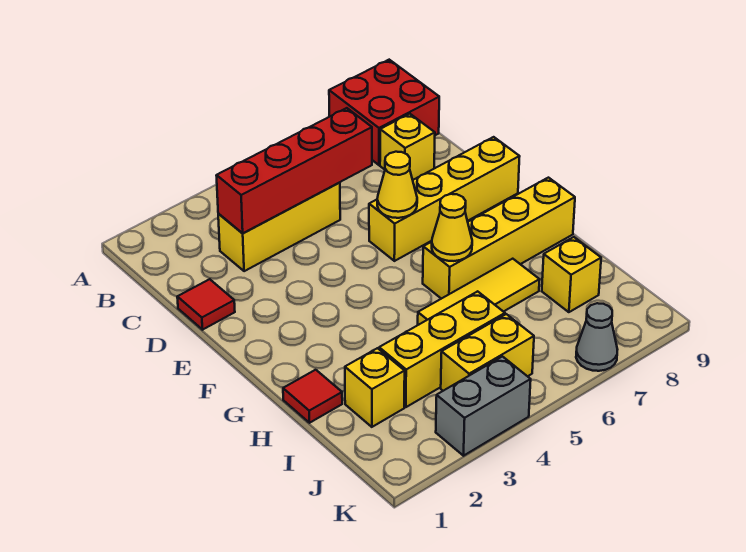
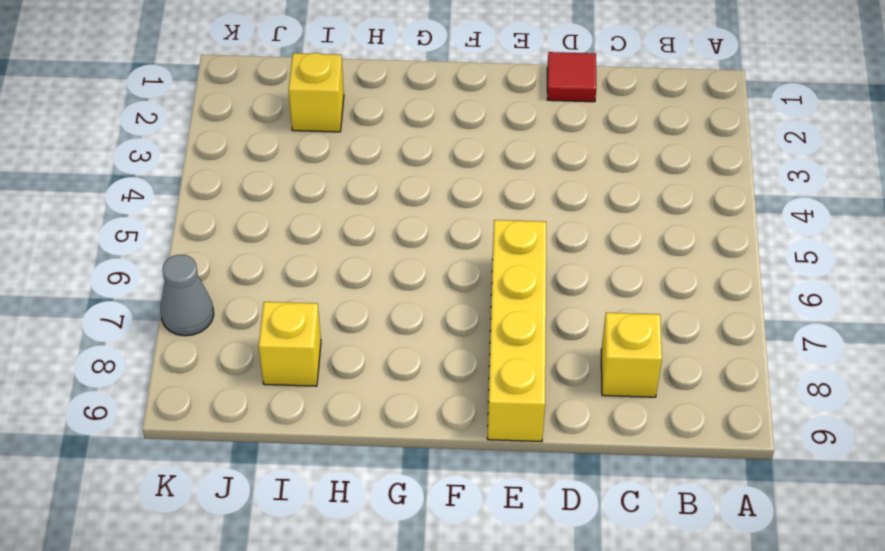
none -> red brick A8:B9 level 1
none -> yellow brick C3:C5 level 1
none -> yellow brick G6:G9 level 1

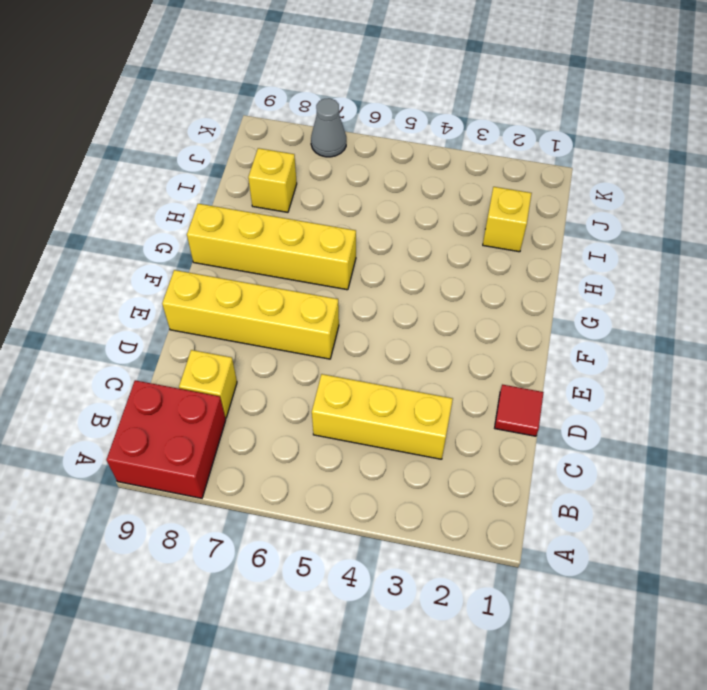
none -> red tile H1 level 1
none -> yellow tile H5:H7 level 1
none -> yellow brick I3:I5 level 1

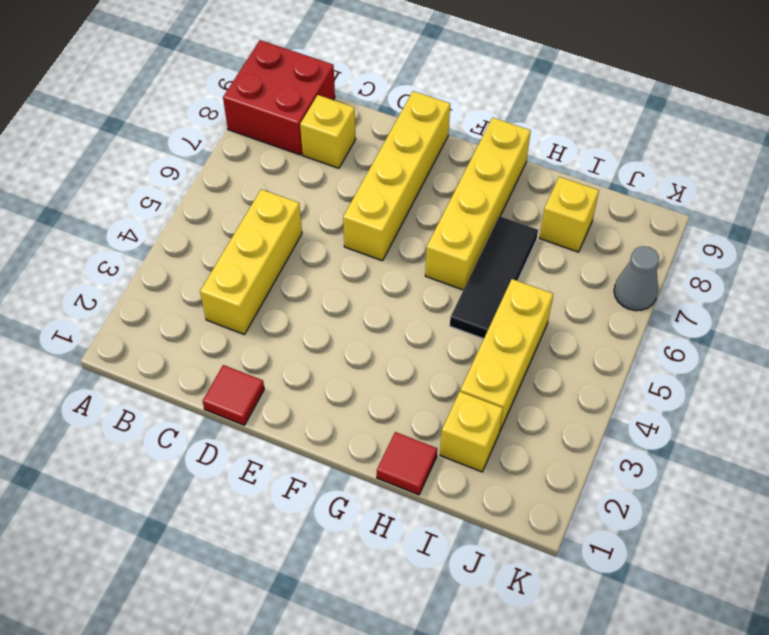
black tile H5:H7 level 1 -> yellow tile H5:H7 level 1
none -> yellow brick J4:J5 level 1
none -> grey brick K3:K4 level 1
none -> red brick C3:C6 level 2

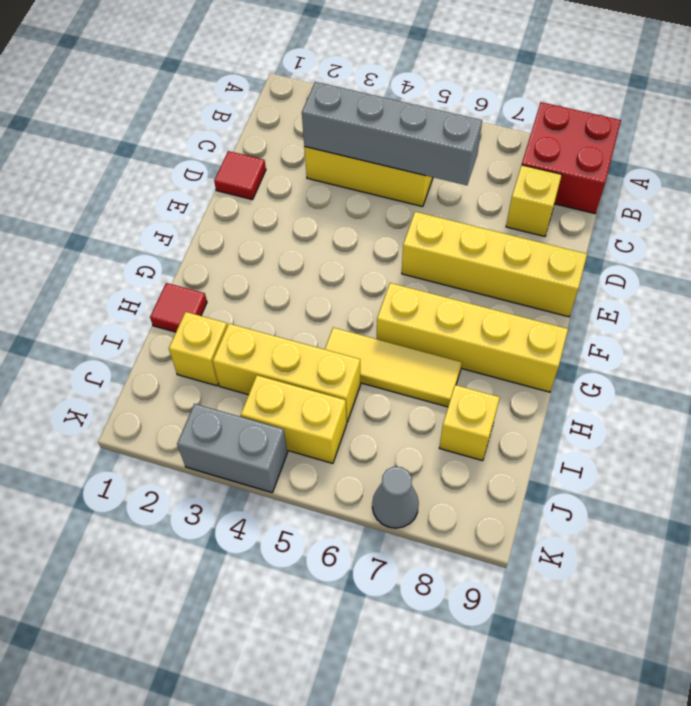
grey brick C3:C6 level 2 -> red brick C3:C6 level 2
none -> yellow cone E6 level 2
none -> yellow cone G6 level 2

